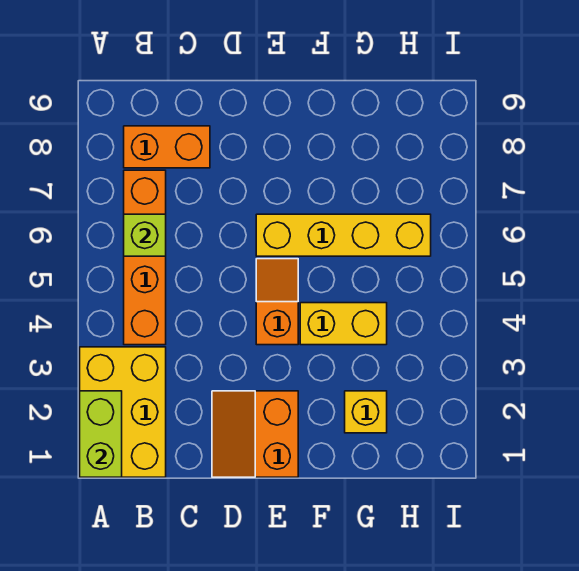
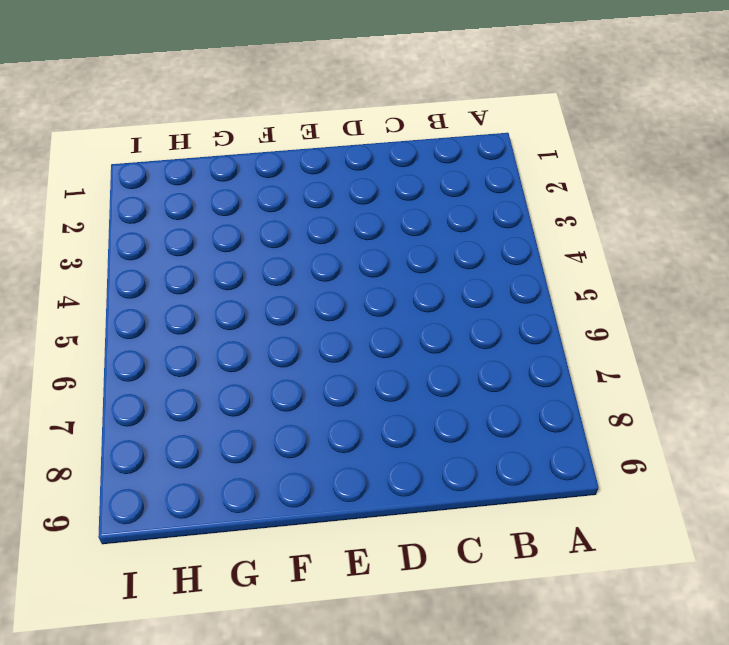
none -> yellow brick A1:B3 level 1
none -> orange brick B4:B7 level 1

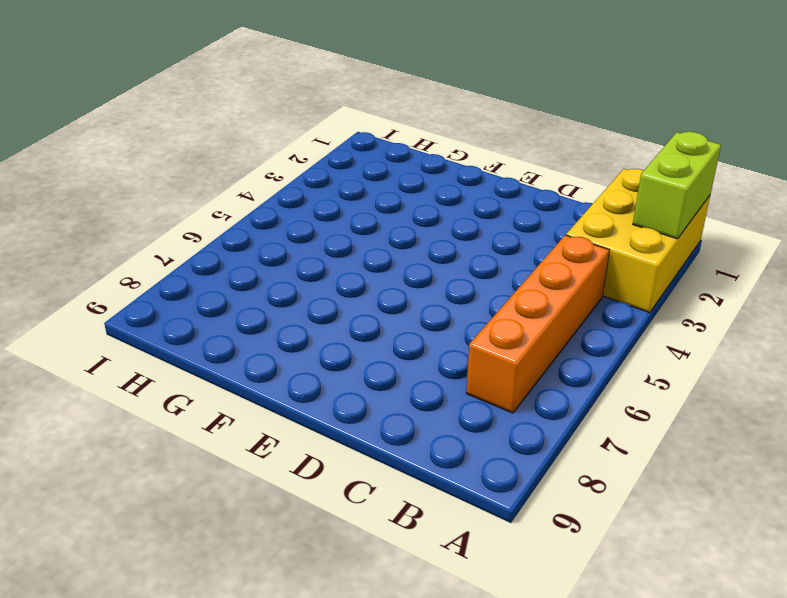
none -> orange brick B8:C8 level 1
none -> orange slope D1:E2 level 1 top E

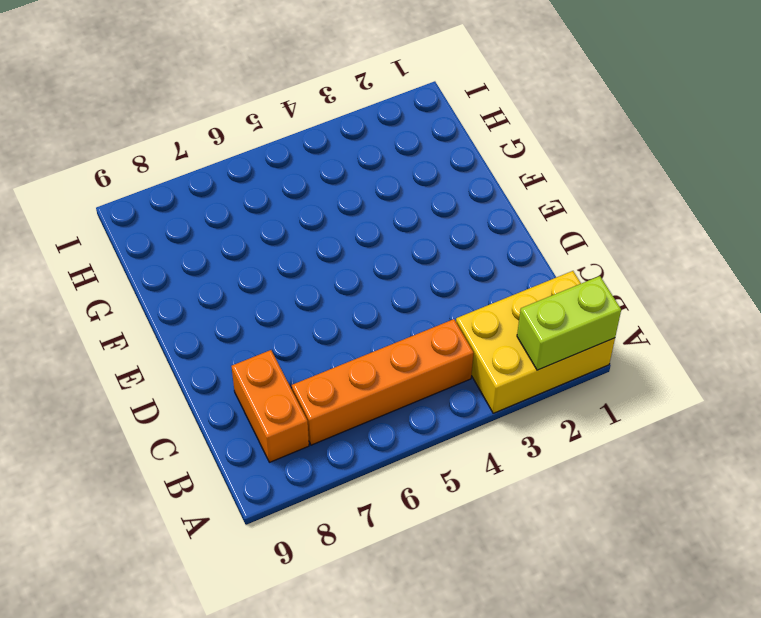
none -> orange slope D1:E2 level 1 top E
none -> orange slope E4:E5 level 1 top 4

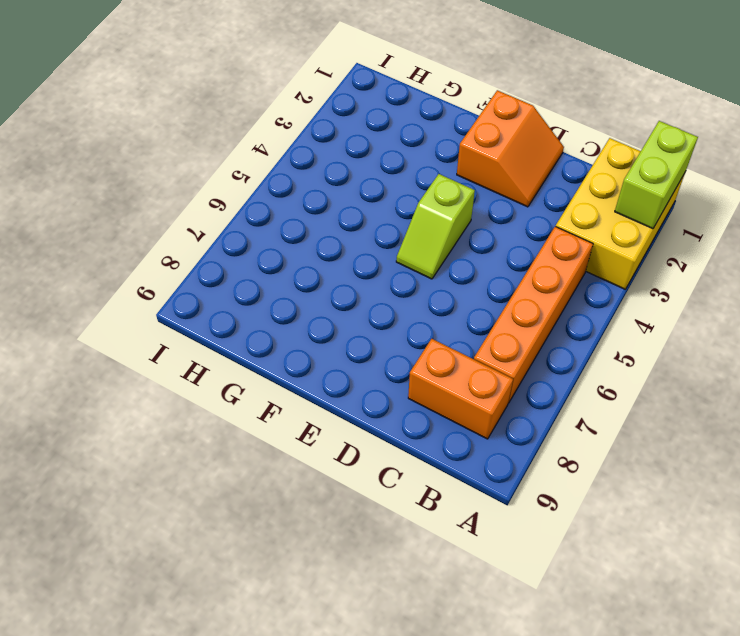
lime slope E4:E5 level 1 top 4 -> orange slope E4:E5 level 1 top 4
none -> yellow brick E6:H6 level 1
none -> yellow brick F4:G4 level 1

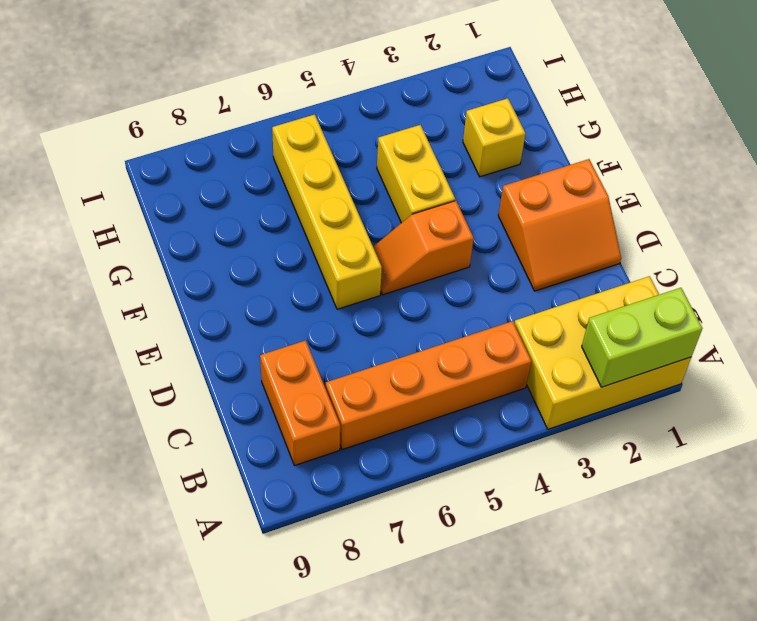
none -> lime brick B6 level 2

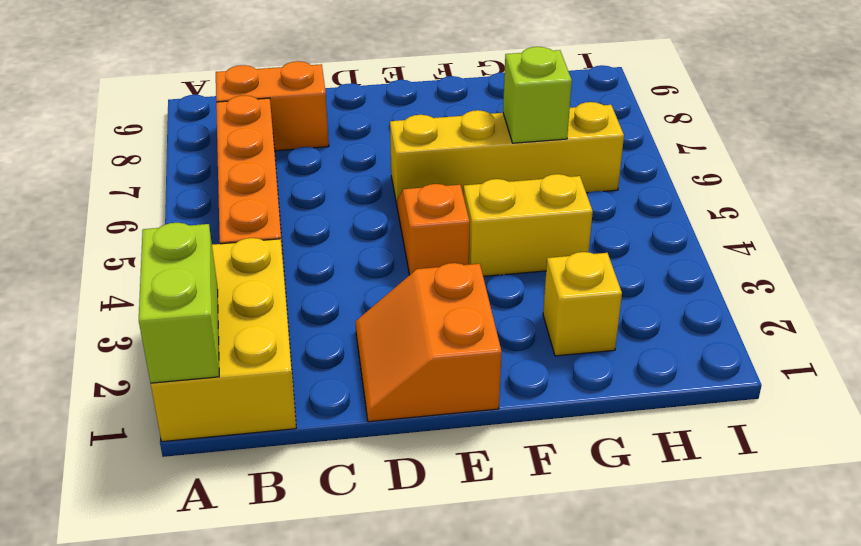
lime brick G6 level 2 -> lime brick B6 level 2

